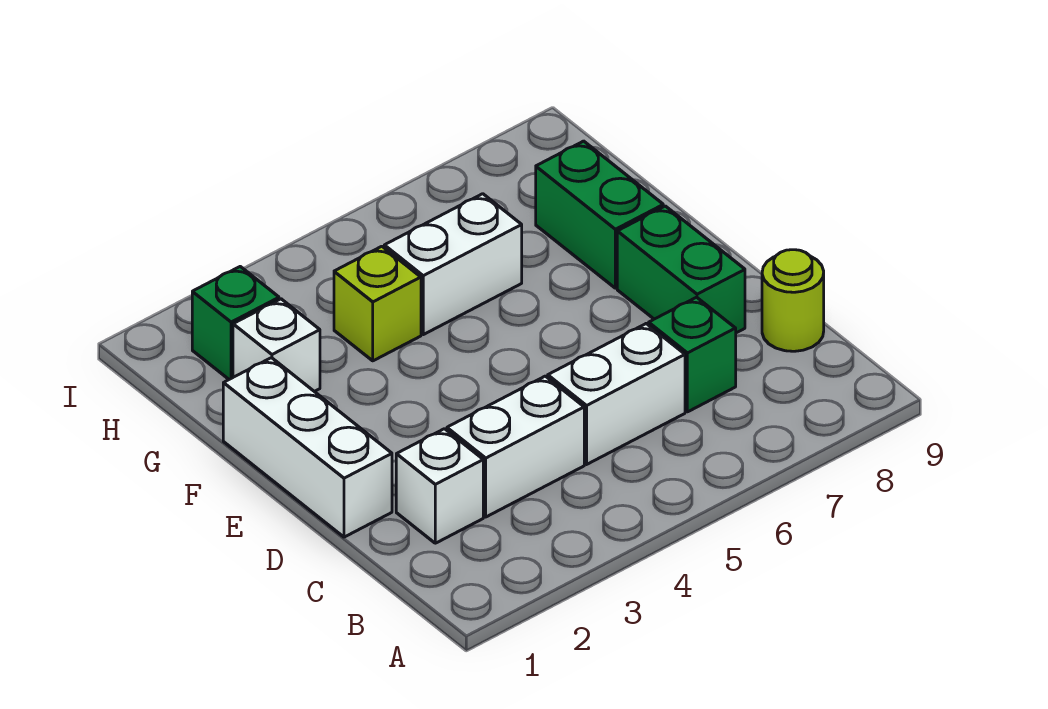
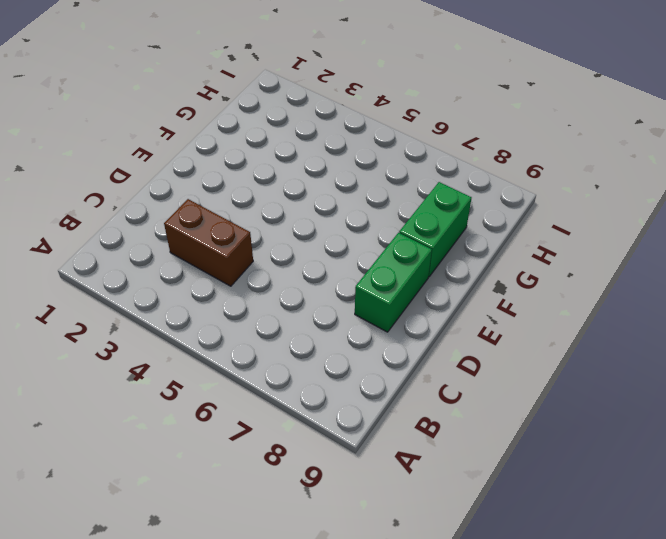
brown brick C3:C4 level 1 -> white brick C3:C4 level 1
none -> white brick C2 level 1
none -> white brick C5:C6 level 1
none -> green brick C7 level 1

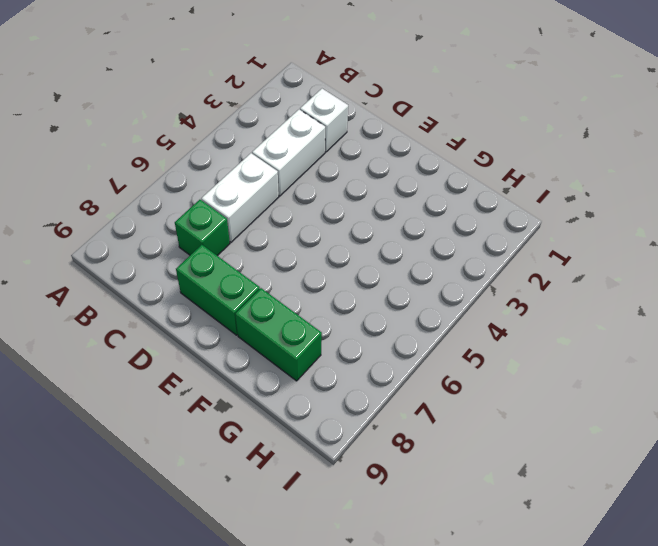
none -> lime round brick C9 level 1
none -> white brick D1:F1 level 1
none -> white brick G2 level 1

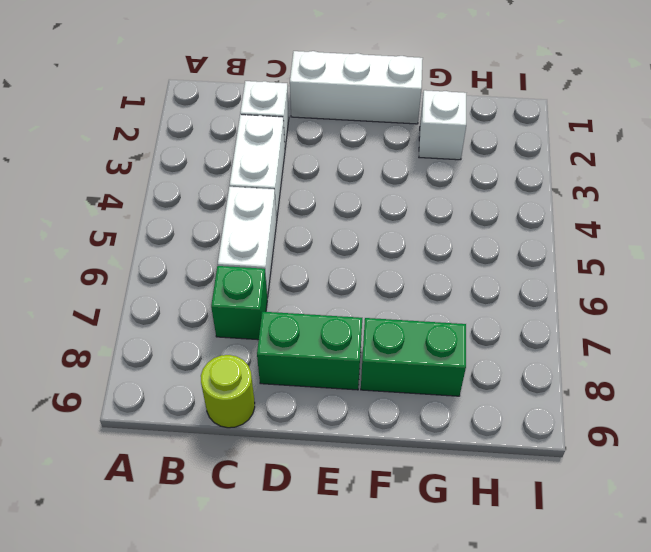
none -> lime brick G4 level 1
none -> white brick G5:G6 level 1
none -> green brick H2 level 1

